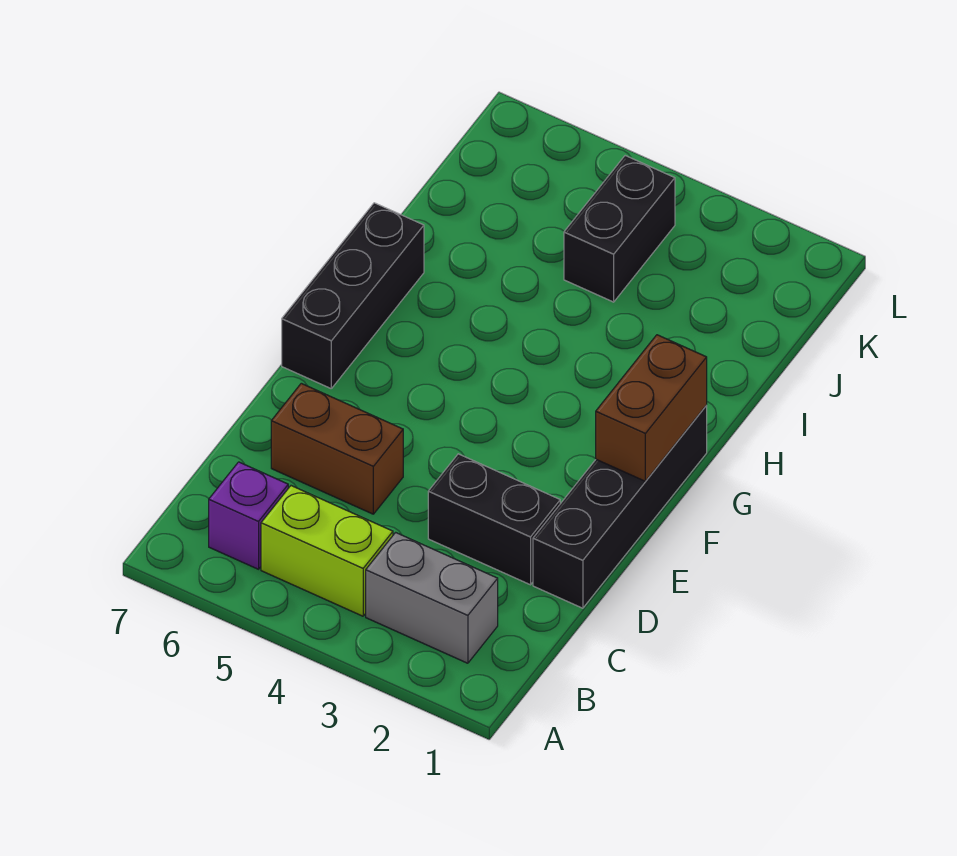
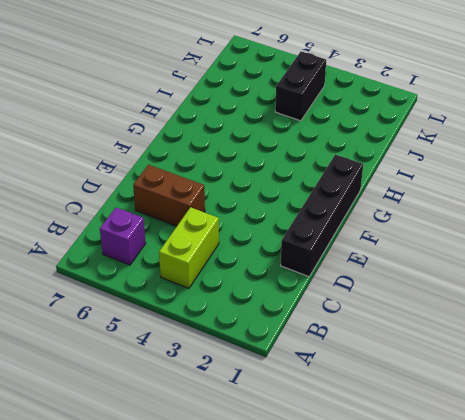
lime brick B4:C4 level 1 -> lime brick B4:B5 level 1
none -> grey brick B2:B3 level 1
none -> black brick D2:D3 level 1

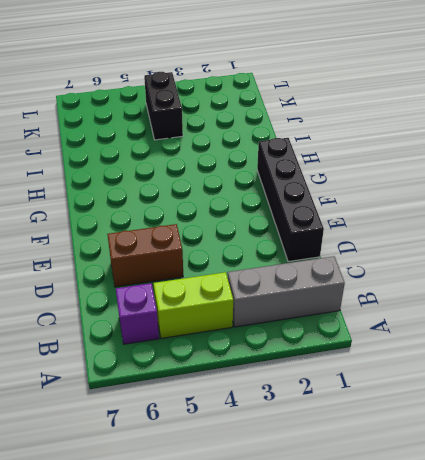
grey brick B1:B3 level 1 -> grey brick B2:B3 level 1
none -> black brick D2:D3 level 1
none -> black brick F7:H7 level 1

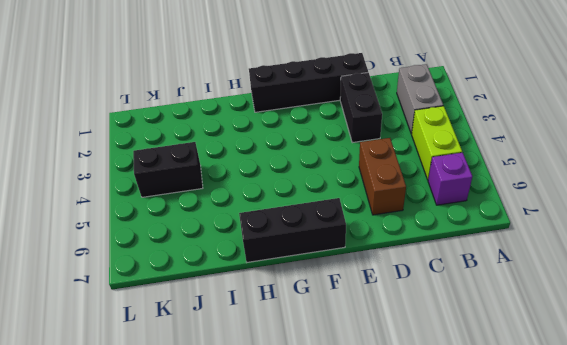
none -> brown brick F1:G1 level 2

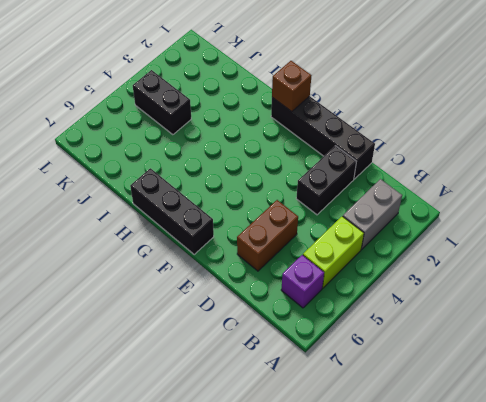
brown brick G1 level 2 -> brown brick F1:G1 level 2

